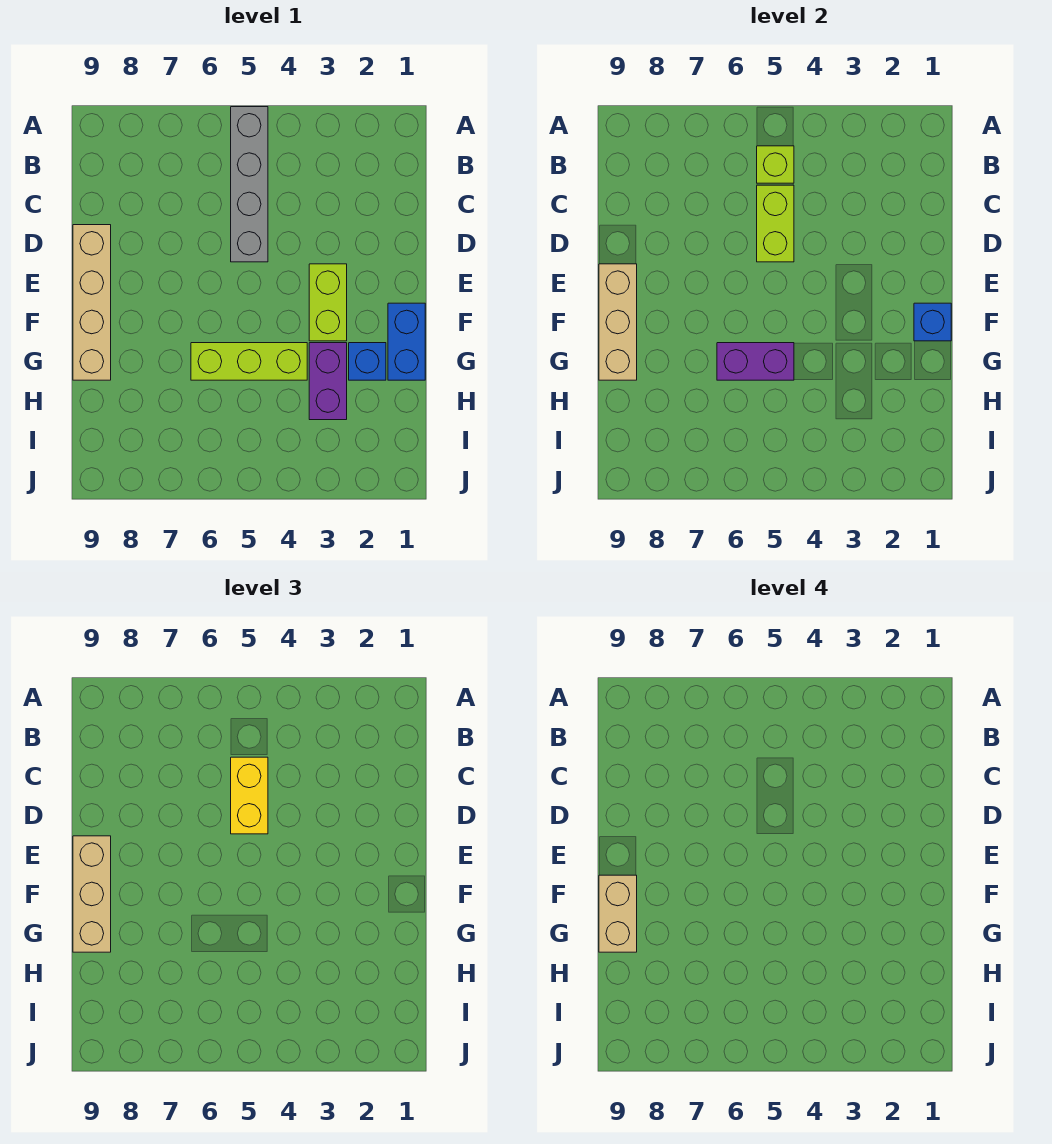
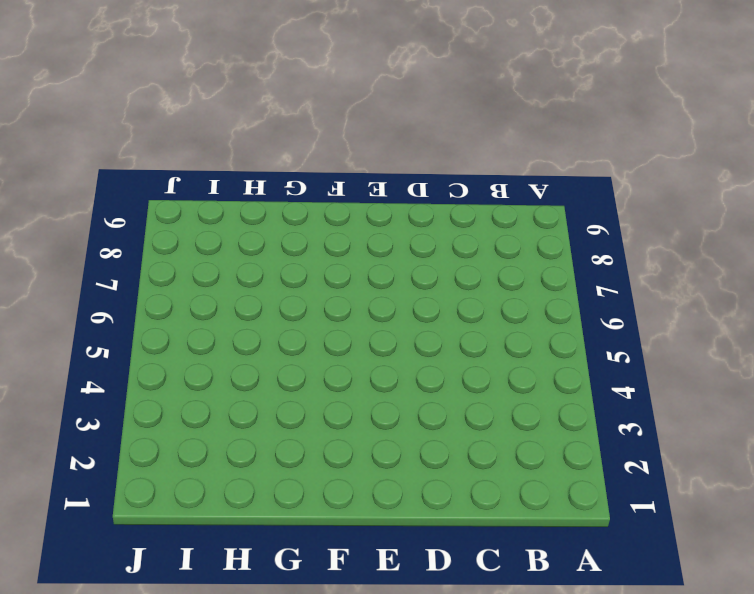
none -> grey brick A5:D5 level 1
none -> tan brick D9:G9 level 1
none -> lime brick E3:F3 level 1

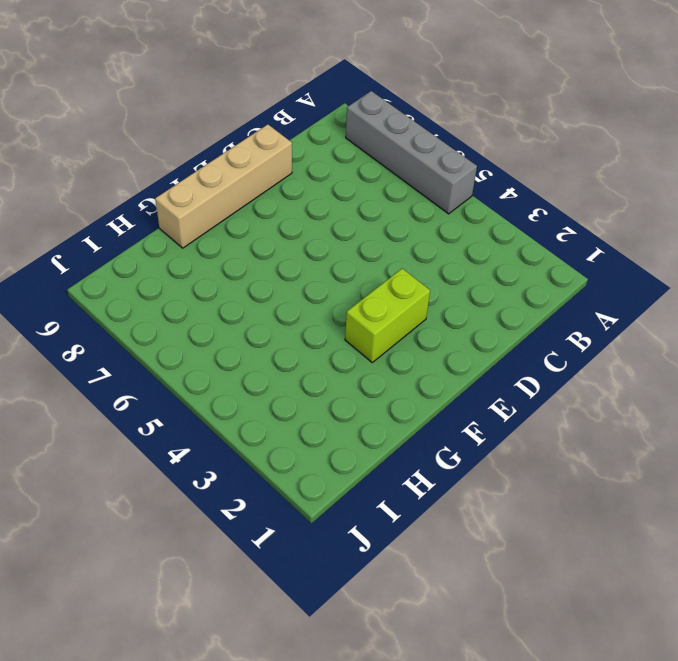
grey brick A5:A8 level 1 -> grey brick A5:D5 level 1
none -> blue brick F1:G1 level 1
none -> blue brick G2 level 1
none -> purple brick G3:H3 level 1

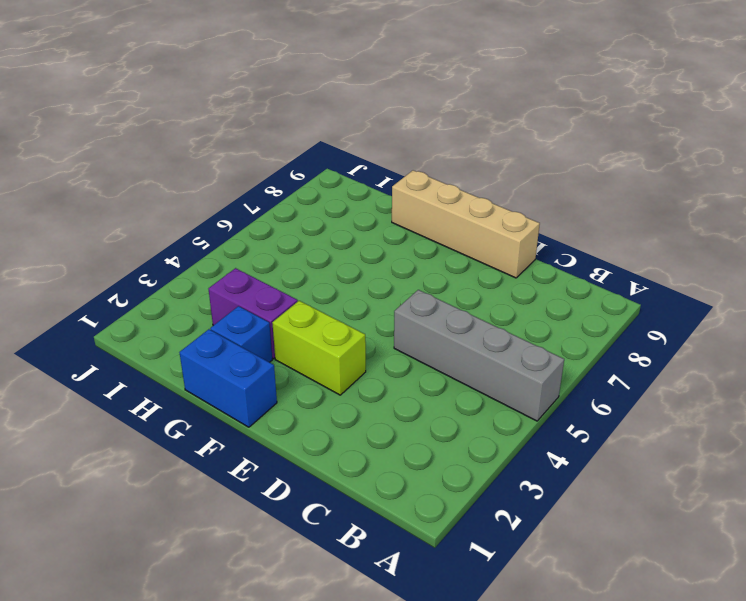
none -> lime brick G4:G6 level 1
none -> lime brick B5 level 2
none -> lime brick C5:D5 level 2

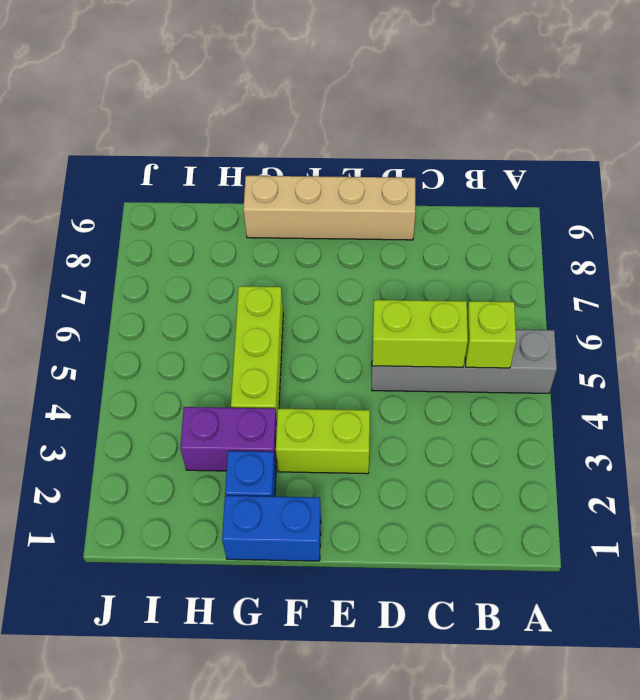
none -> tan brick E9:G9 level 2
none -> blue brick F1 level 2
none -> purple brick G5:G6 level 2

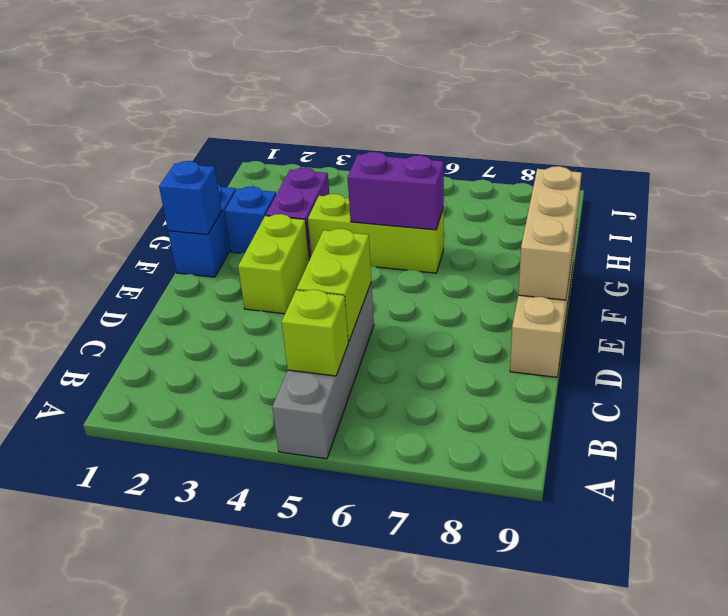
none -> yellow brick C5:D5 level 3
none -> tan brick E9:G9 level 3
none -> tan brick F9:G9 level 4

